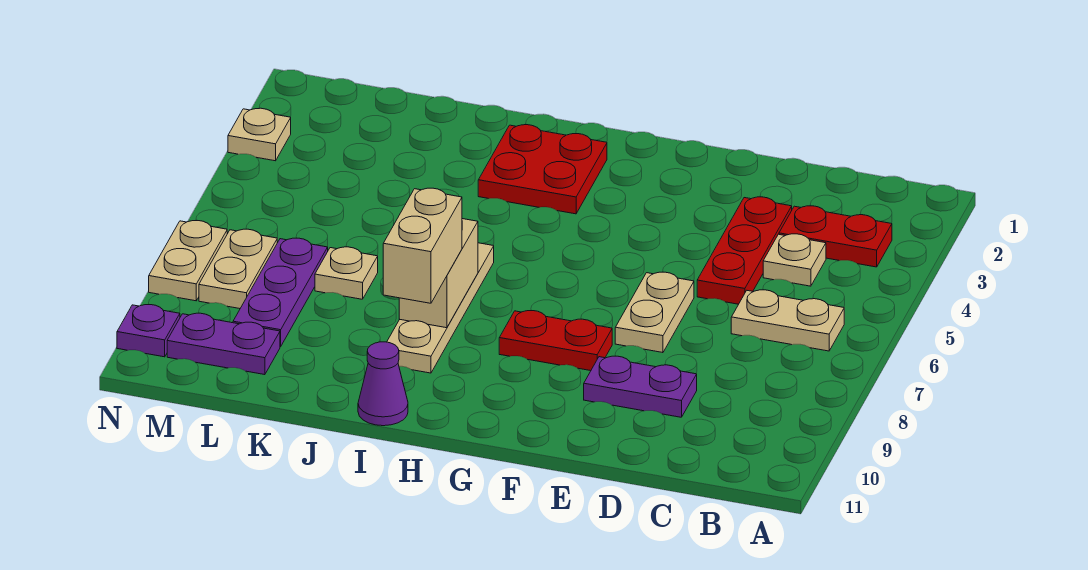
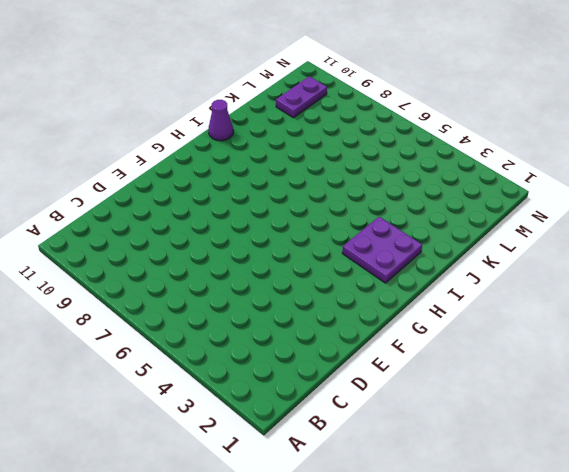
purple plate H2:I3 level 1 -> red plate H2:I3 level 1
none -> red plate B3:C3 level 1
none -> tan plate B6:C6 level 1
none -> tan plate C4 level 1

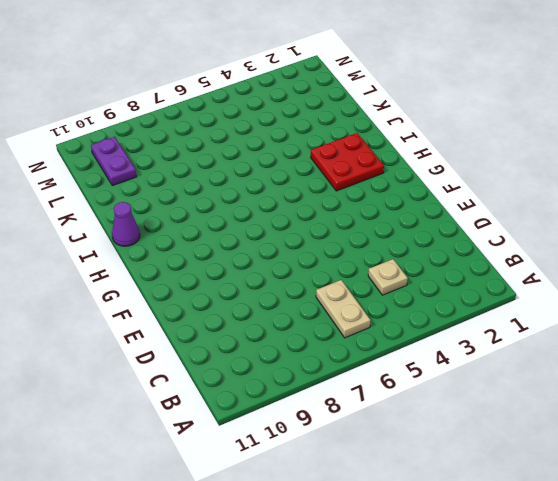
none -> red plate B3:C3 level 1
none -> red plate D3:D5 level 1
none -> purple plate D9:E9 level 1

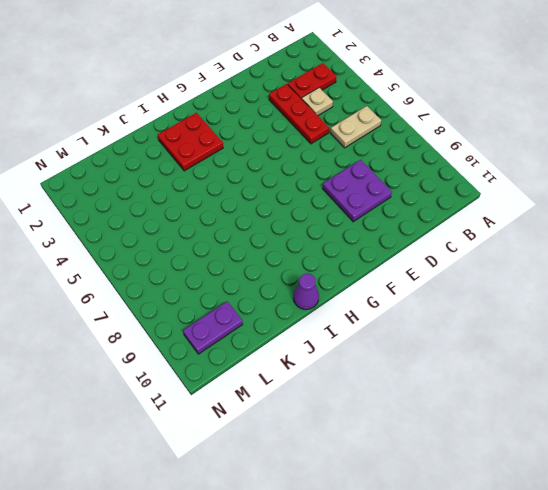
purple plate D8:E9 level 1 -> purple plate D9:E9 level 1
none -> tan plate E6:E7 level 1
none -> red plate F8:G8 level 1
none -> tan plate I6:I9 level 1

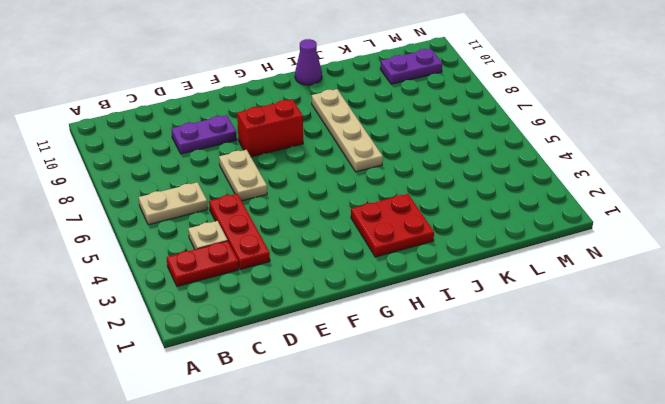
red brick F8:G8 level 1 -> red plate F8:G8 level 1
none -> tan plate K7 level 1
none -> purple plate L7:L9 level 1
none -> tan plate M7:M8 level 1

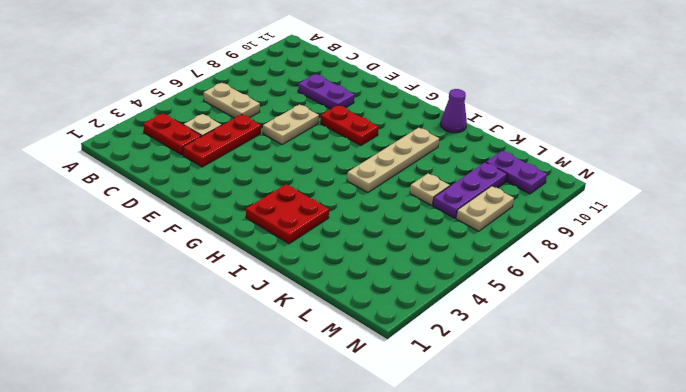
none -> tan plate N3 level 1
none -> tan plate N7:N8 level 1
none -> purple plate N10 level 1

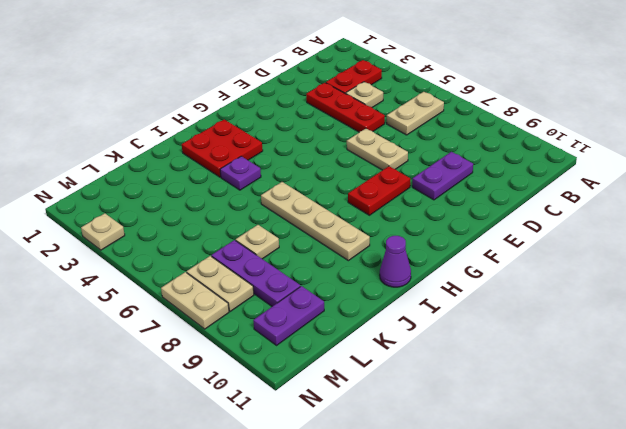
purple plate I4 level 1 -> purple plate N10 level 1
none -> tan brick I7:I8 level 2
none -> tan brick I8:I9 level 3

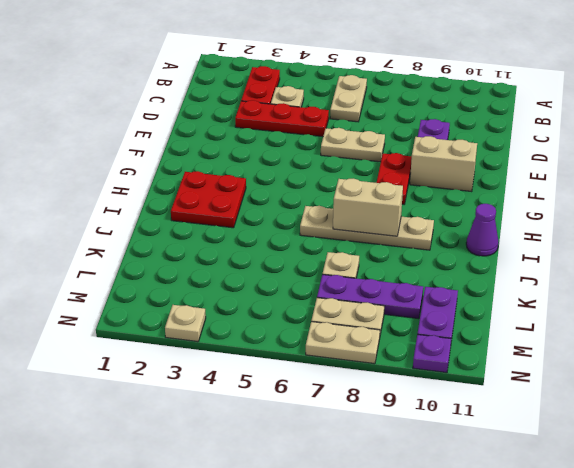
tan brick F9:F10 level 1 -> tan brick I8:I9 level 3

